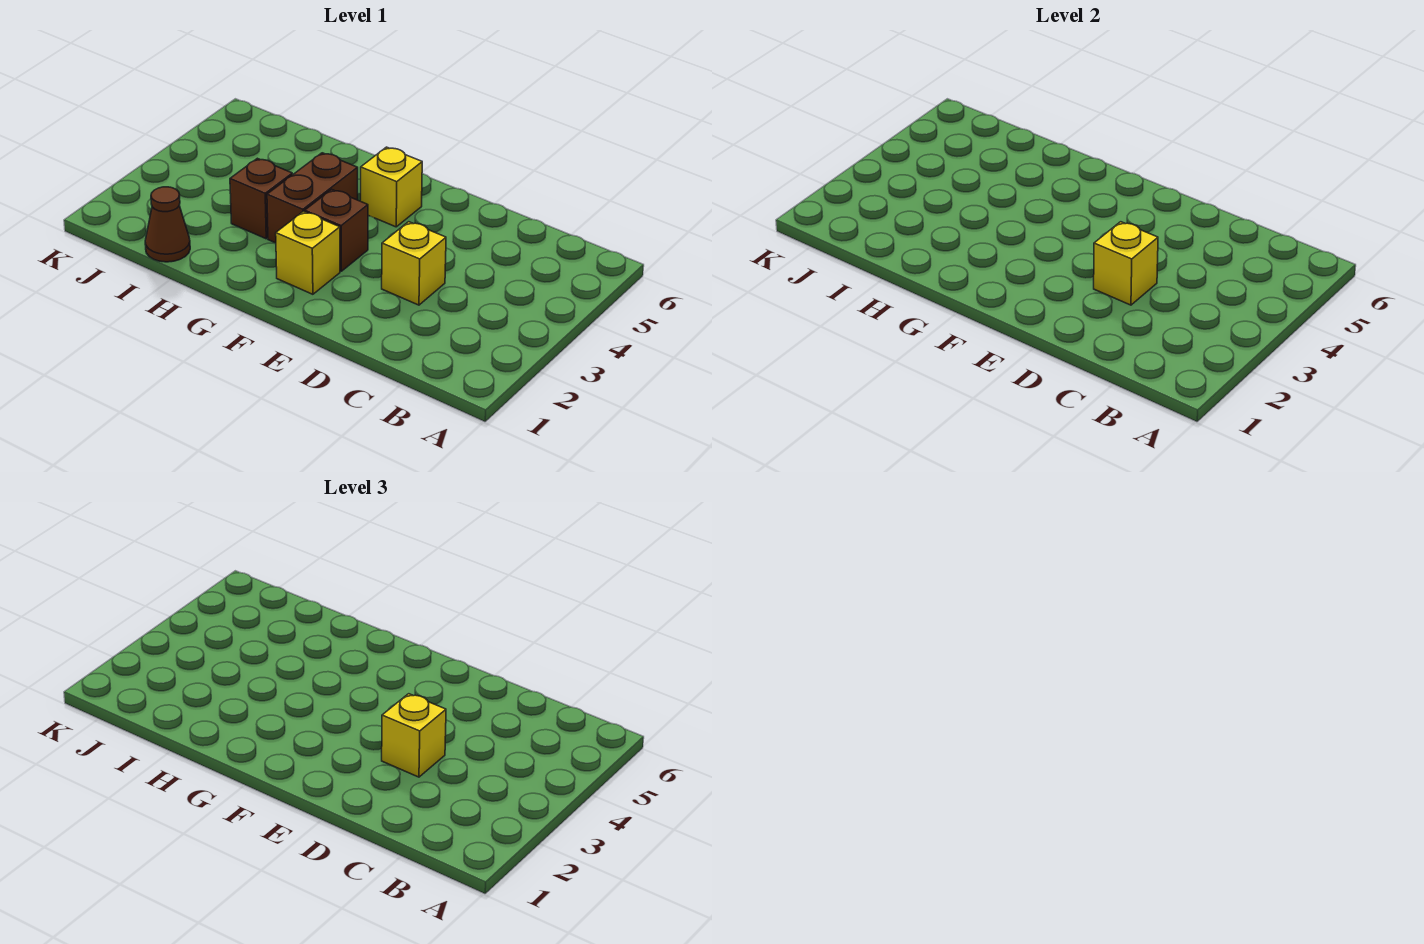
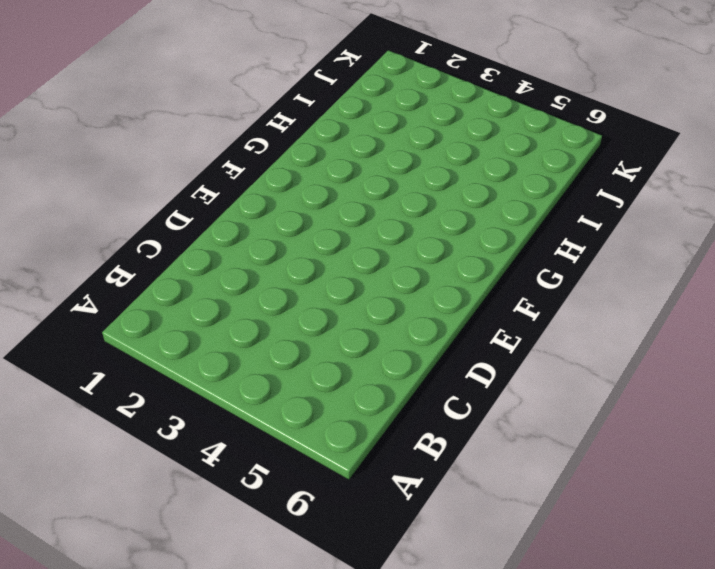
none -> yellow brick D3 level 1
none -> yellow brick F2 level 1

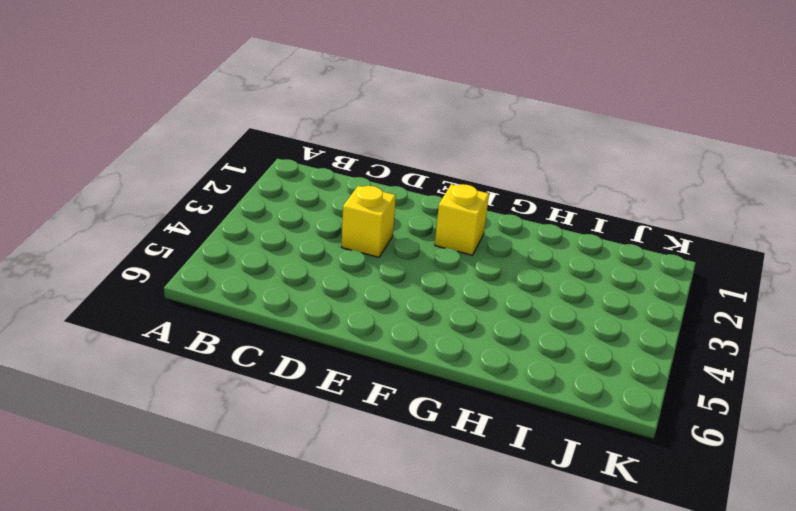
none -> brown brick F3 level 1
none -> yellow brick F5 level 1

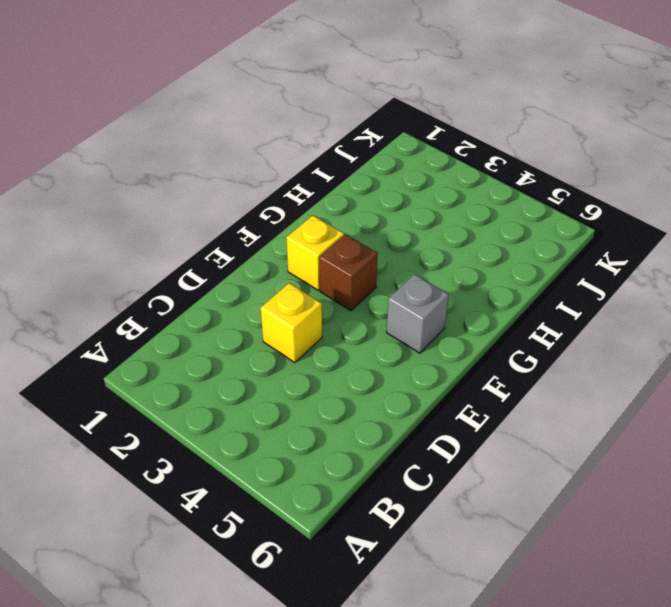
grey brick F5 level 1 -> yellow brick F5 level 1
none -> brown brick G3:G4 level 1
none -> brown brick H3 level 1

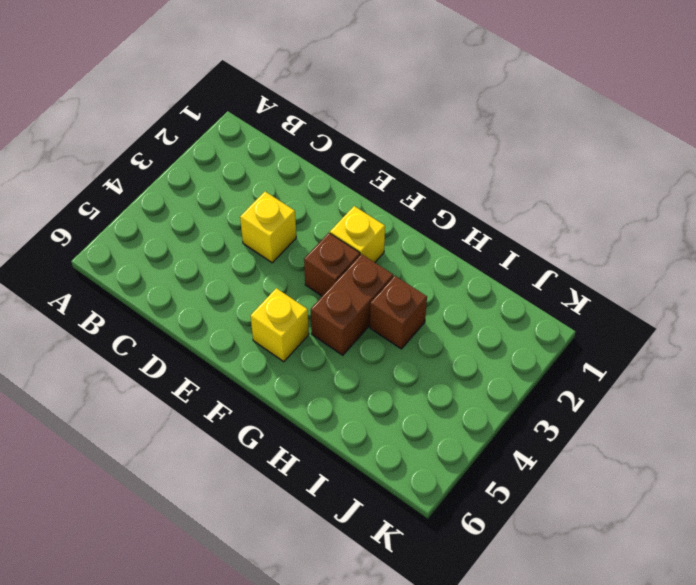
none -> brown cone I1 level 1
none -> yellow brick D3 level 2

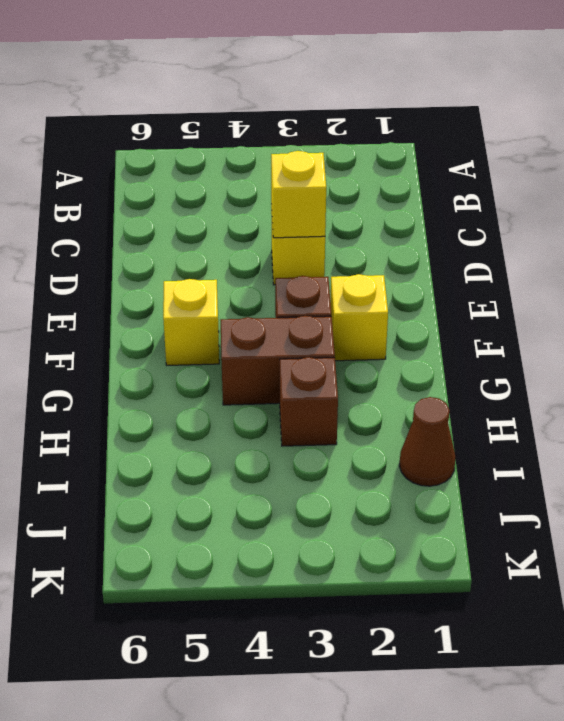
none -> yellow brick D3 level 3

